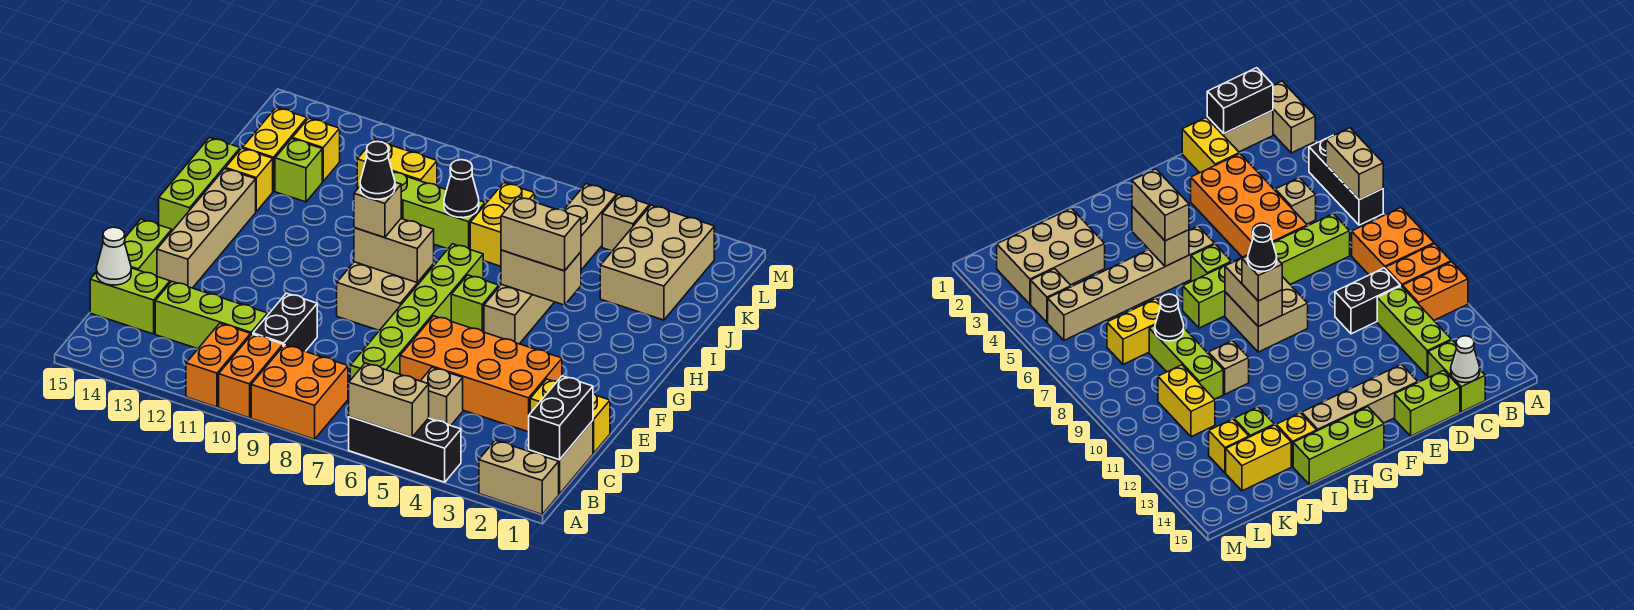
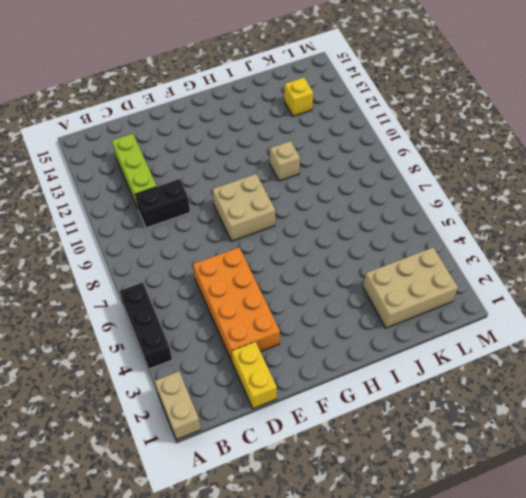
none -> orange brick A8:B9 level 1
none -> orange brick A10:B10 level 1
none -> orange brick A11:B11 level 1
none -> tan brick B1:C1 level 1

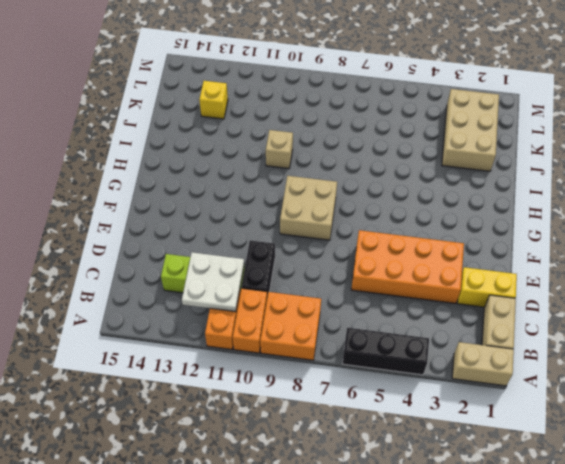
white plate B11:C12 level 2 -> none
none -> tan brick C5 level 1
none -> lime brick C7:H7 level 1
none -> lime brick C14:C15 level 1
none -> lime brick D15:E15 level 1

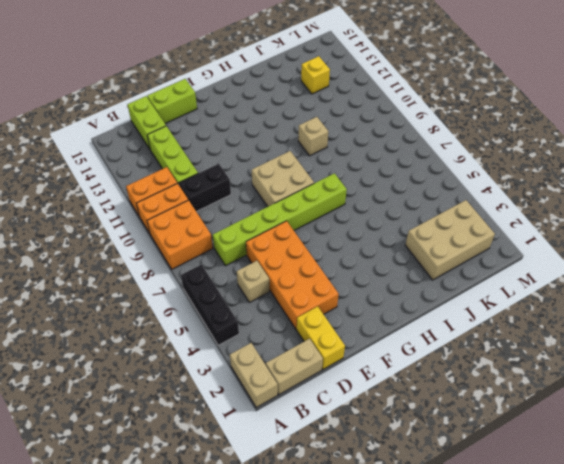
none -> tan brick E14:H14 level 1
none -> tan brick G5:L5 level 1
none -> lime brick G6 level 1
none -> lime brick G15:I15 level 1

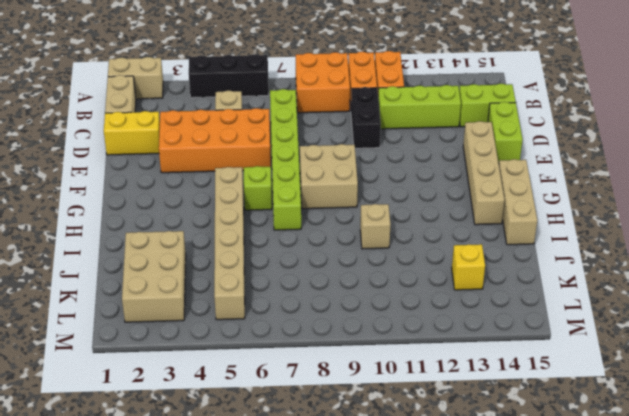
tan brick G15:I15 level 1 -> lime brick G15:I15 level 1
none -> yellow brick I14 level 1
none -> yellow brick J7:K7 level 1
none -> lime brick J8:J10 level 1
none -> lime brick J13 level 1

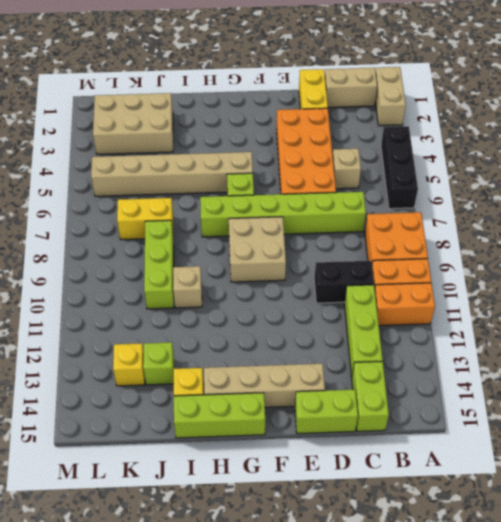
none -> yellow brick J14:K14 level 1
none -> yellow brick K10:K11 level 1
none -> tan brick L4 level 1
none -> tan brick A5:A6 level 2

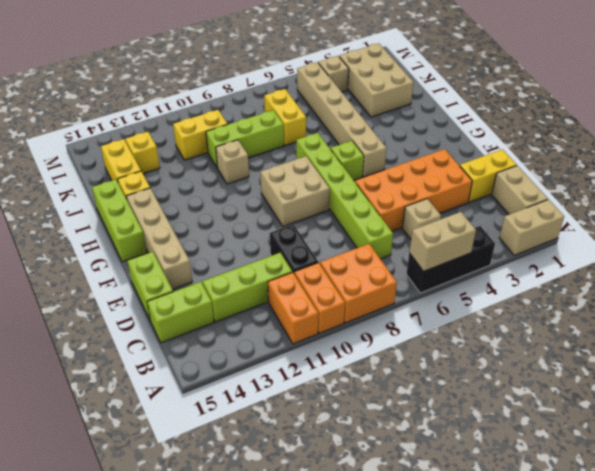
none -> lime brick J13 level 1
none -> black brick B1:C1 level 2
none -> white cone C15 level 2
none -> tan brick G8:G9 level 2

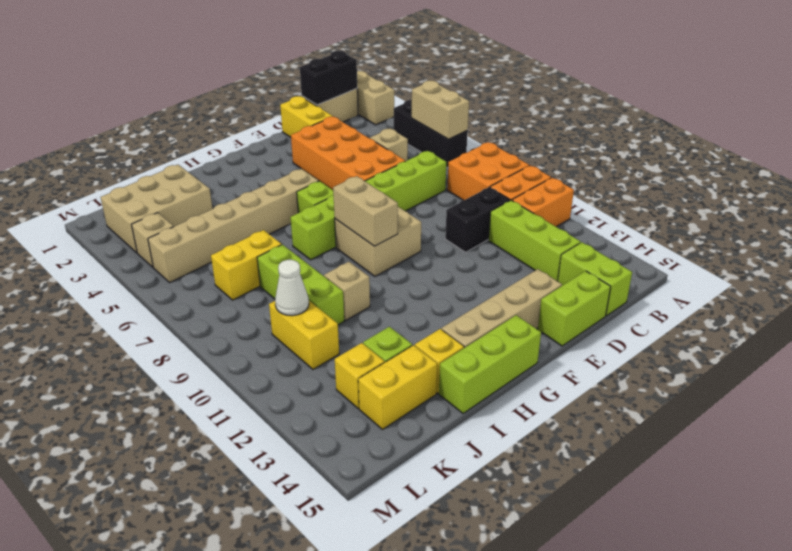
white cone K10 level 2 -> white cone C15 level 2
none -> tan brick H4:H5 level 2
none -> black cone J8 level 2
none -> tan brick G9 level 3
none -> tan brick H4:H5 level 3

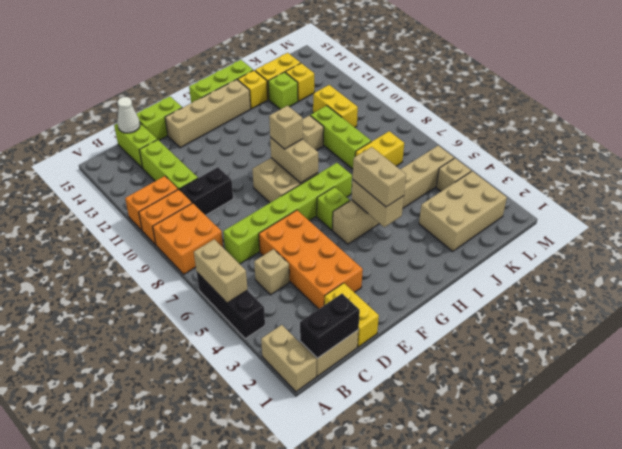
none -> black cone J8 level 2
none -> black cone G9 level 4

